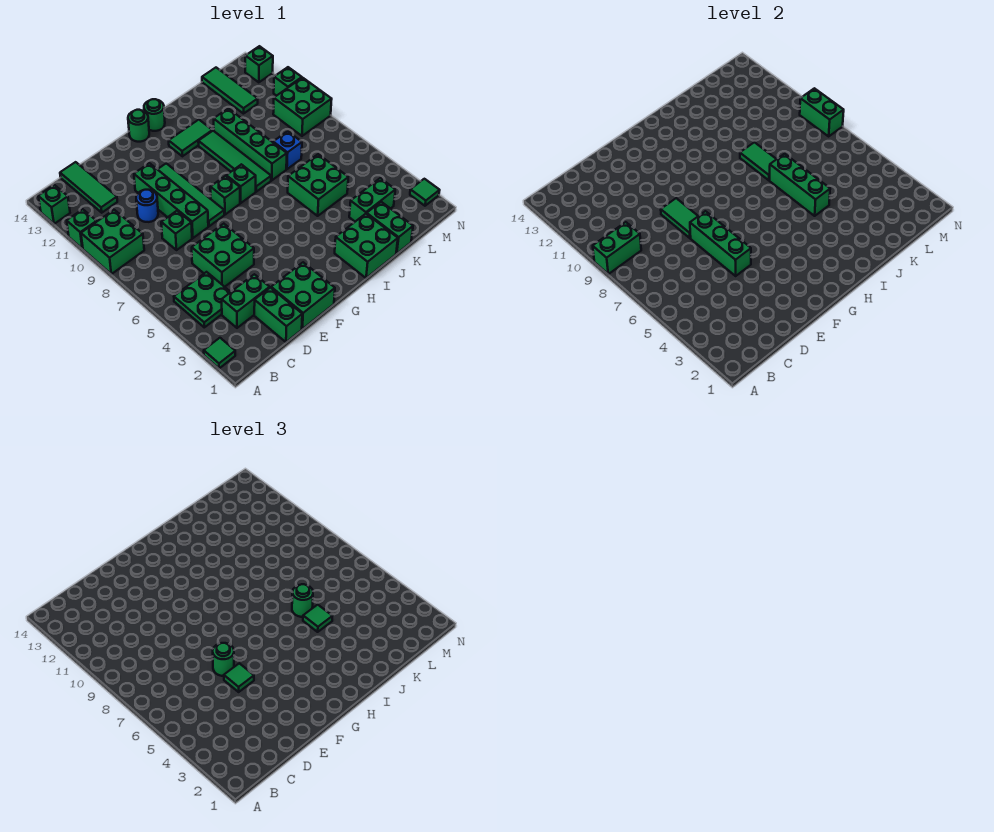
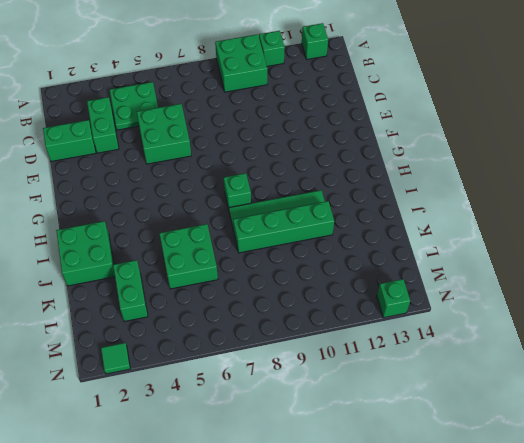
none -> green tile A2 level 1
none -> green tile C12:C14 level 1
none -> green brick D8 level 1
none -> blue round brick D10 level 1

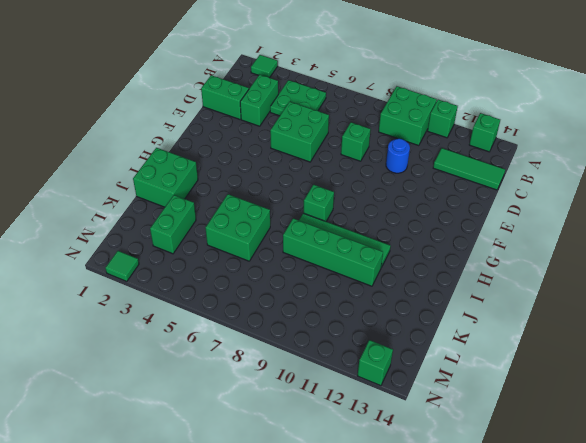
none -> green brick E1:F2 level 1
none -> green brick E8:E11 level 1
none -> green tile F8:F11 level 1
none -> green brick G8 level 1

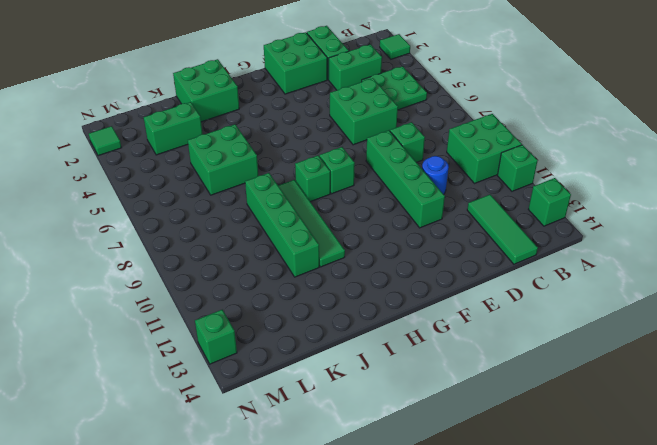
none -> green tile F8:F11 level 1
none -> green round brick G14 level 1
none -> green tile H12:I12 level 1
none -> green round brick H14 level 1

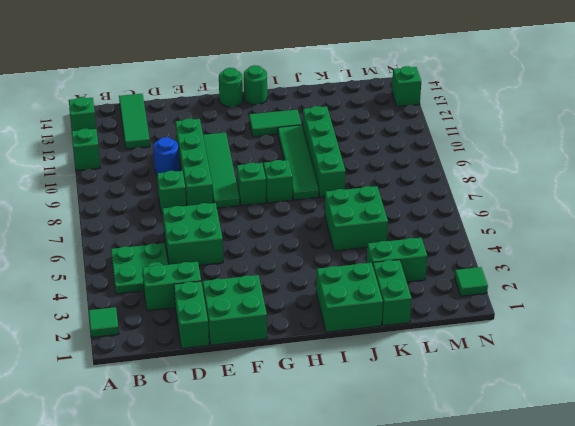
none -> green brick A9:B10 level 1
none -> blue brick K8 level 1
none -> green tile L12:L14 level 1
none -> green brick M9:N10 level 1

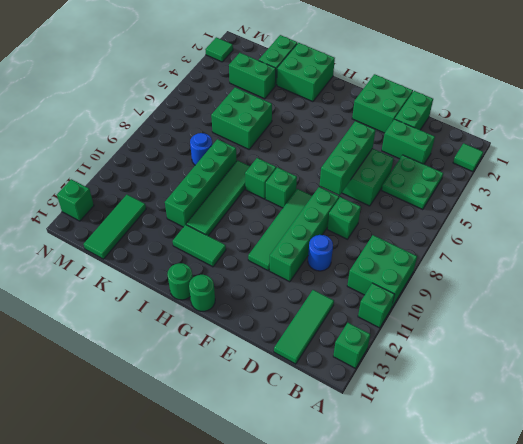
blue round brick K8 level 1 -> blue brick K8 level 1
none -> green brick M9:N10 level 1
none -> green brick N11 level 1
none -> green brick A9:B9 level 2
none -> green tile E8:E9 level 2

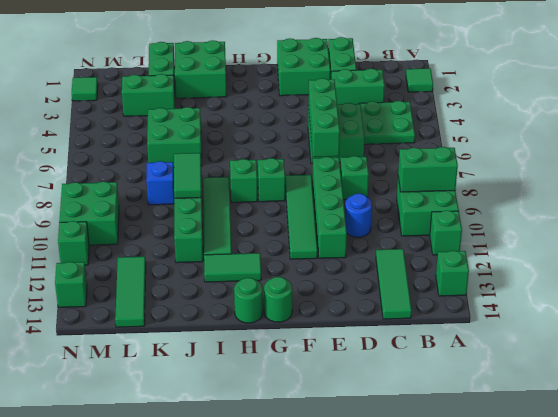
none -> green tile E8:E9 level 2
none -> green brick J5:J7 level 2
none -> green brick N8:N9 level 2
none -> green tile E5 level 3

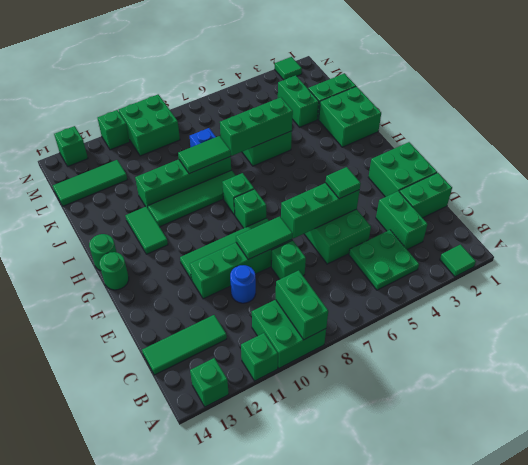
none -> green brick N8:N9 level 2
none -> green round brick E6 level 3
none -> green tile J5 level 3
none -> green round brick J6 level 3

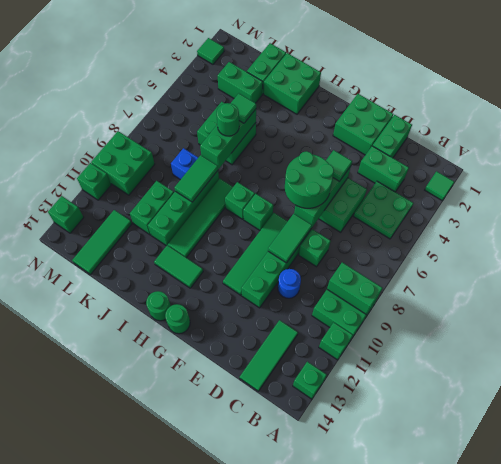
green round brick E6:F7 level 3 -> green round brick E6 level 3
green brick K10:K11 level 1 -> green brick N8:N9 level 2

